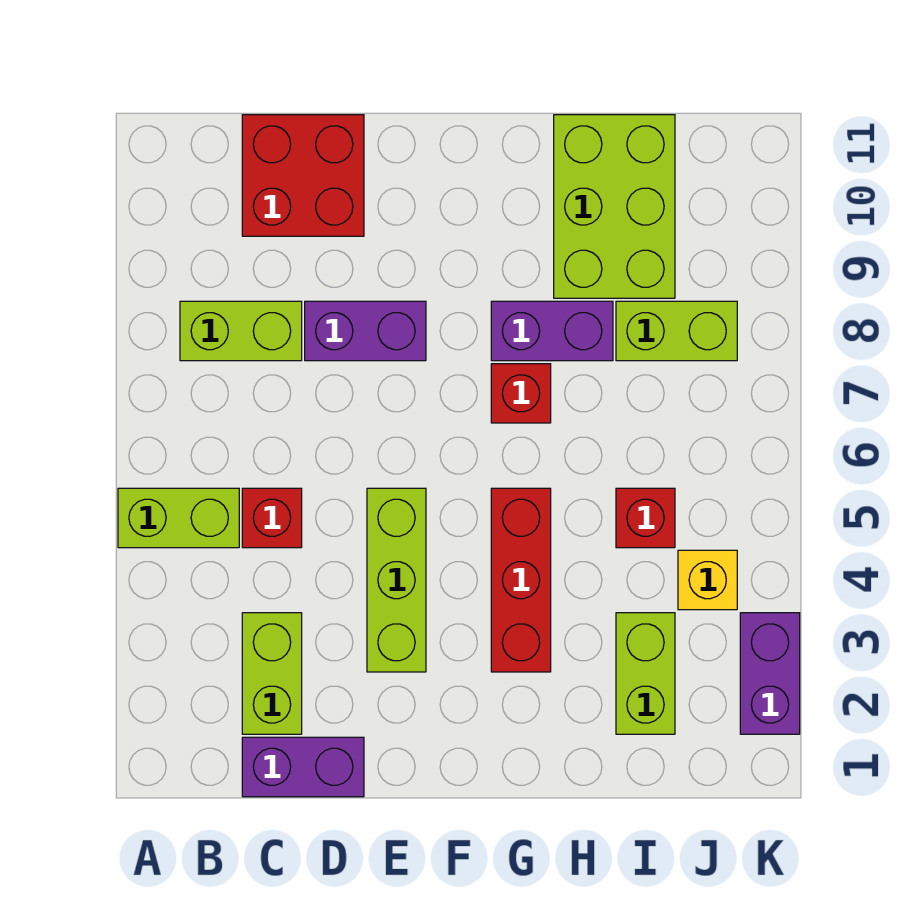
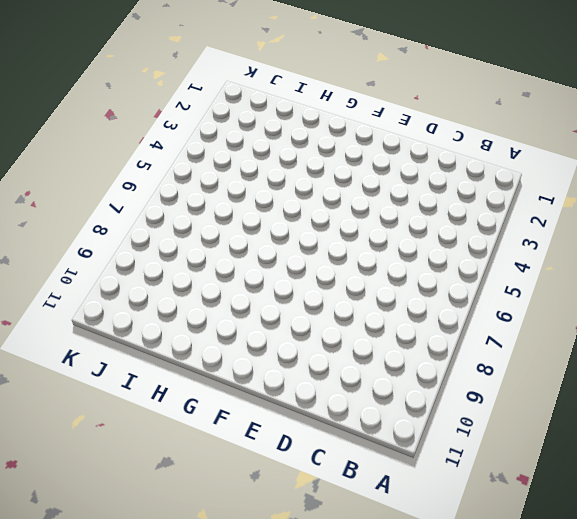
none -> lime brick A5:B5 level 1
none -> lime brick B8:C8 level 1
none -> purple brick C1:D1 level 1

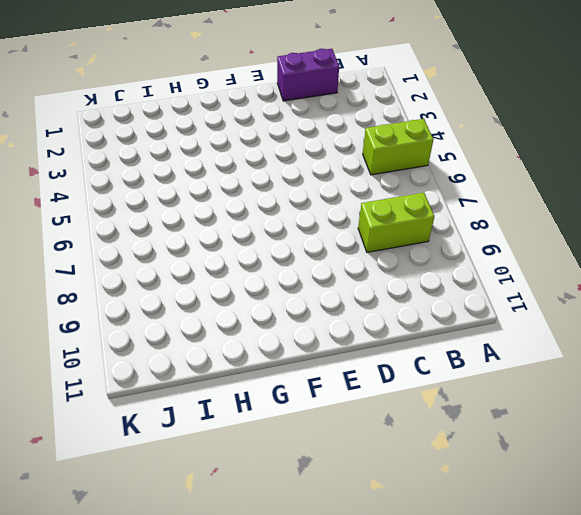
none -> lime brick C2:C3 level 1
none -> red brick C5 level 1
none -> red brick C10:D11 level 1

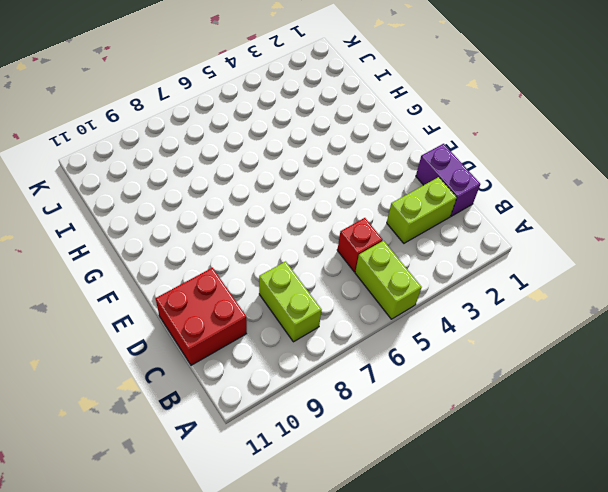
none -> purple brick D8:E8 level 1
none -> lime brick E3:E5 level 1
none -> red brick G3:G5 level 1

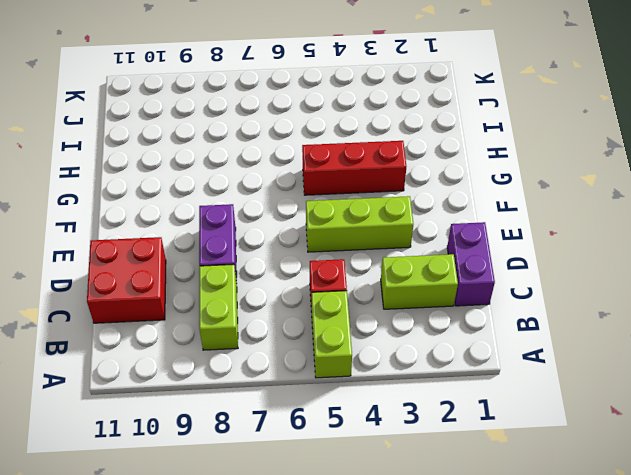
none -> red brick G7 level 1
none -> purple brick G8:H8 level 1
none -> lime brick H9:I11 level 1

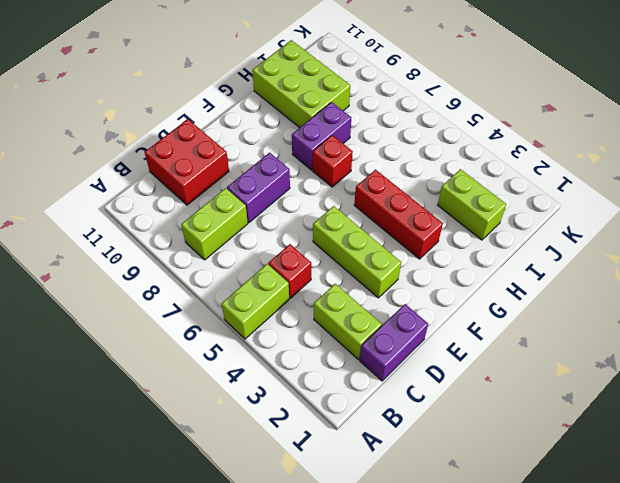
none -> red brick I5 level 1
none -> lime brick I8:J8 level 1
none -> yellow brick J4 level 1

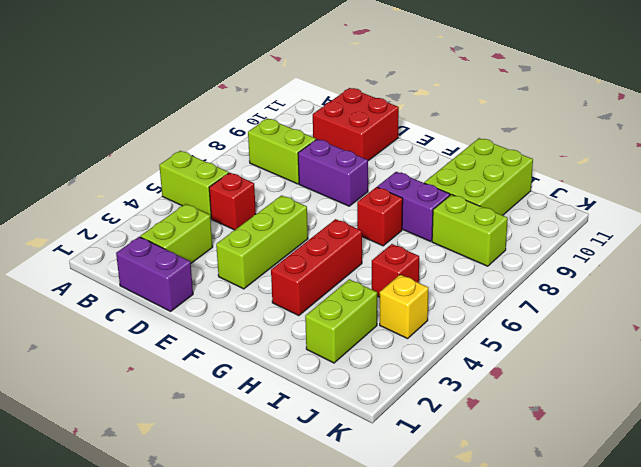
none -> purple brick K2:K3 level 1

